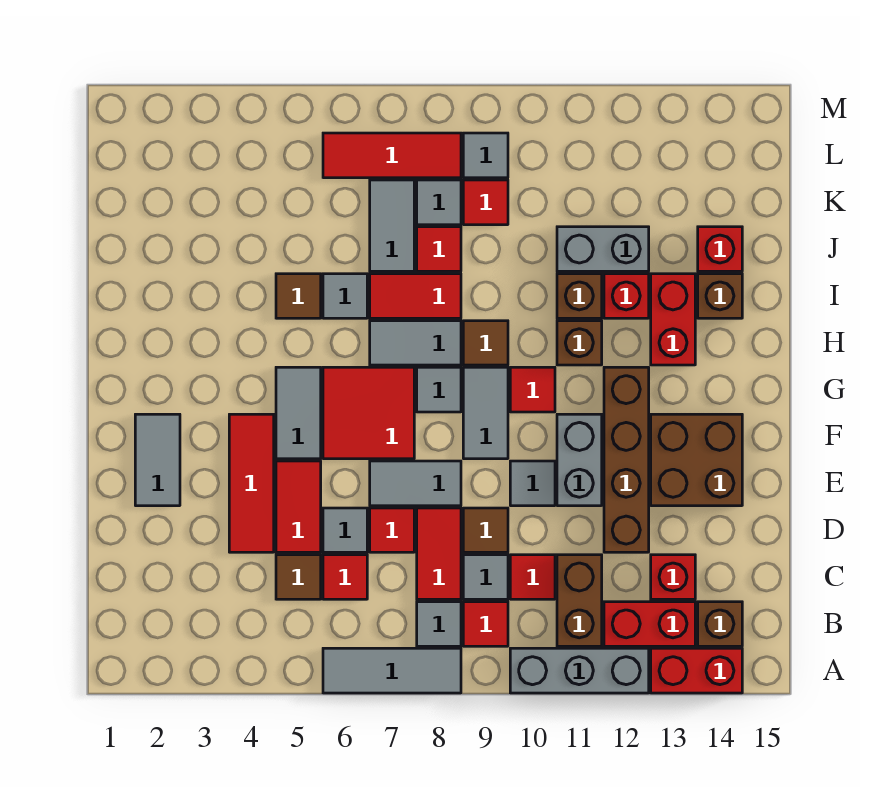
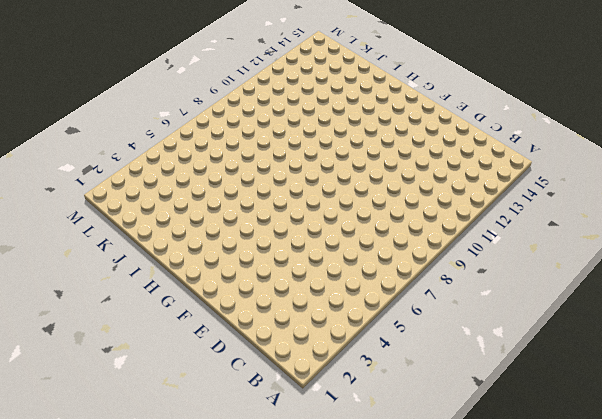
none -> grey tile A6:A8 level 1
none -> grey brick A10:A12 level 1
none -> red brick A13:A14 level 1
none -> grey tile B8 level 1

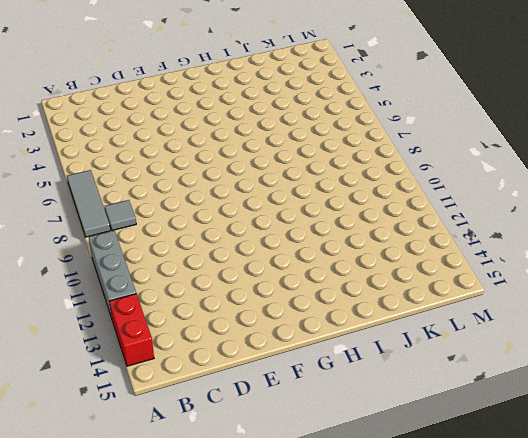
none -> red tile B9 level 1
none -> brown brick B11:C11 level 1
none -> red brick B12:B13 level 1
none -> brown brick B14 level 1

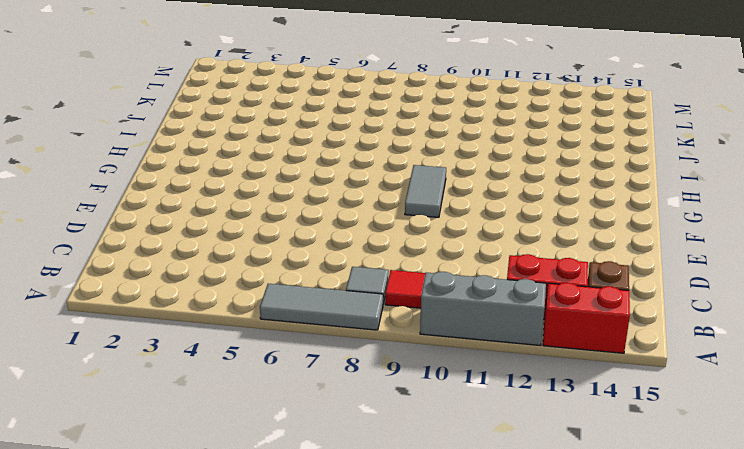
none -> brown brick B11:C11 level 1
none -> brown tile C5 level 1
none -> red tile C6 level 1
none -> red tile C8:D8 level 1

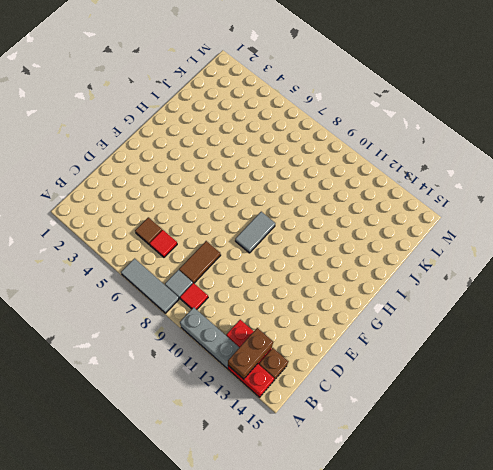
brown brick A13:B13 level 2 -> brown brick B11:C11 level 1
brown tile C8:D8 level 1 -> red tile C8:D8 level 1
none -> grey tile C9 level 1
none -> red tile C10 level 1
none -> red brick C13 level 1
none -> red tile D4:F4 level 1

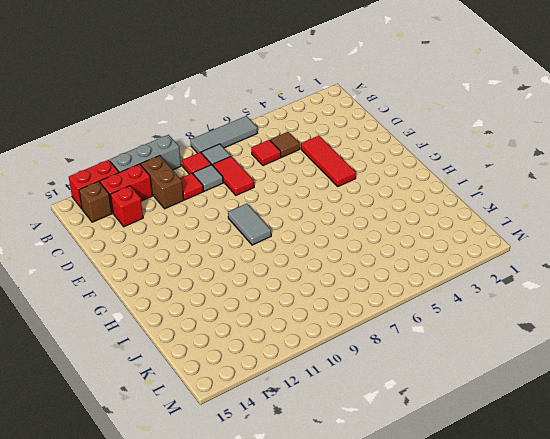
none -> red tile D5:E5 level 1
none -> grey tile D6 level 1
none -> red tile D7 level 1
none -> brown tile D9 level 1

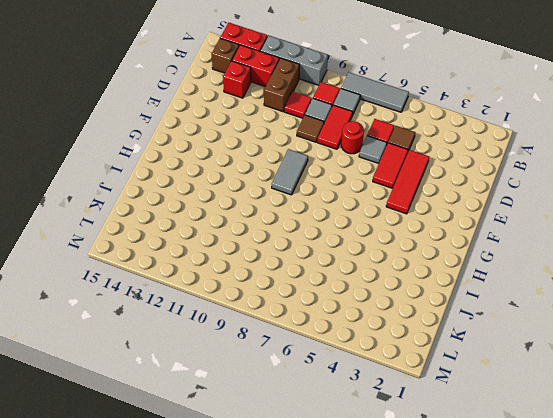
red round brick D7 level 1 -> red tile D7 level 1
none -> brown brick D12:G12 level 1
none -> grey tile E2:F2 level 1
none -> grey tile E7:E8 level 1
none -> grey tile E10 level 1

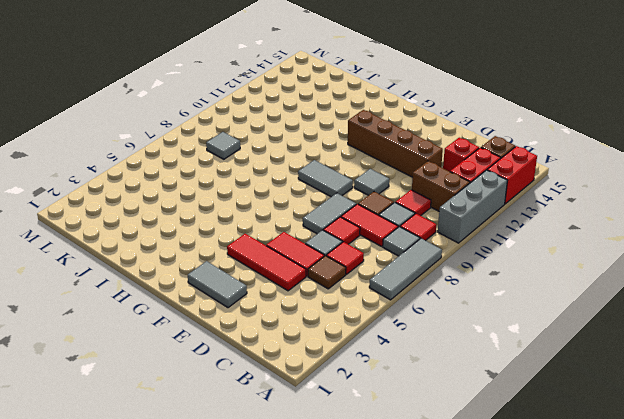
none -> grey brick E11:F11 level 1
none -> brown brick E13:F14 level 1
none -> grey tile F5:G5 level 1
none -> red tile F6:G7 level 1

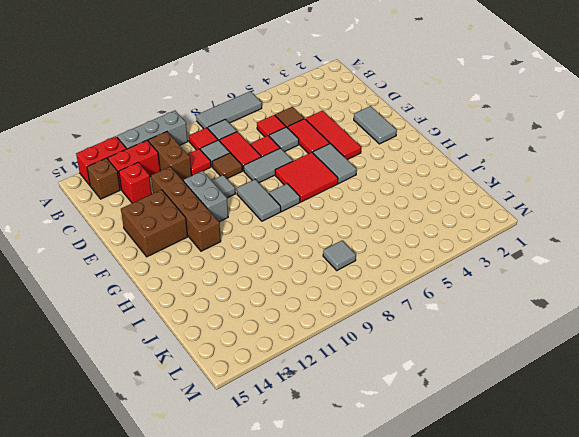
none -> red tile G10 level 1
none -> grey tile H7:H8 level 1
none -> brown tile H9 level 1
none -> brown brick H11 level 1

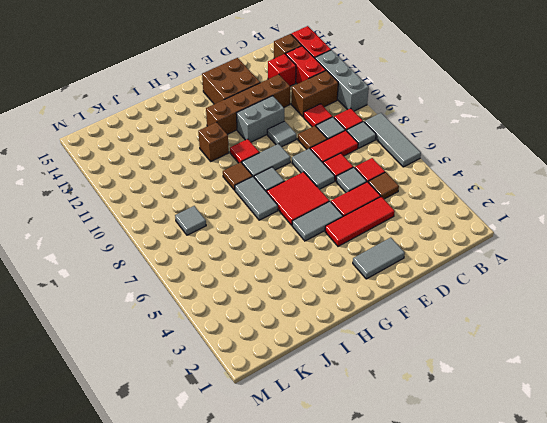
none -> red brick H13:I13 level 1
none -> brown tile I5 level 1
none -> grey tile I6 level 1
none -> red tile I7:I8 level 1

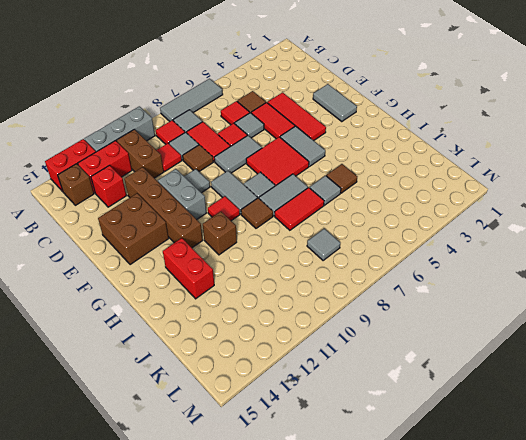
none -> brown brick I11 level 1
none -> red brick I12 level 1
none -> brown brick I14 level 1
none -> grey tile J7:K7 level 1

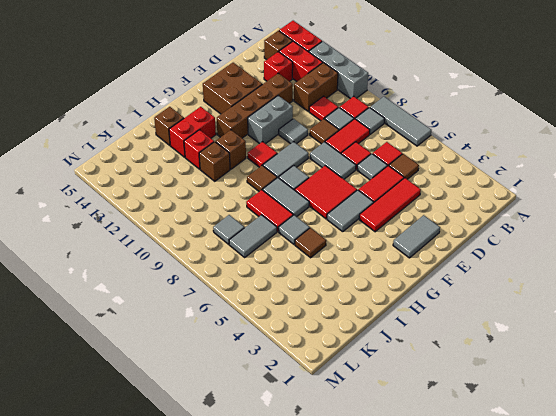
none -> red tile J8 level 1
none -> grey brick J11:J12 level 1
none -> red brick J14 level 1
none -> red tile K9 level 1

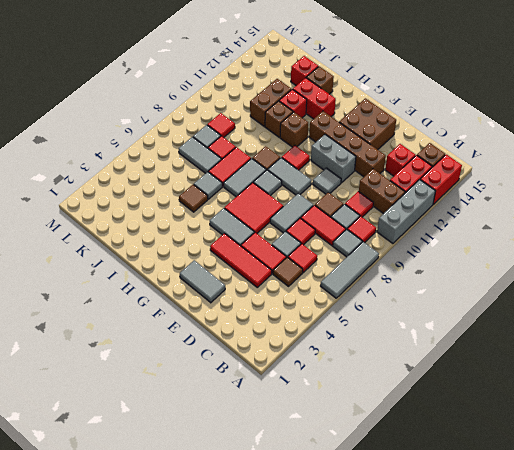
brown brick J11:J12 level 1 -> grey brick J11:J12 level 1
none -> red tile L6:L8 level 1
none -> grey tile L9 level 1

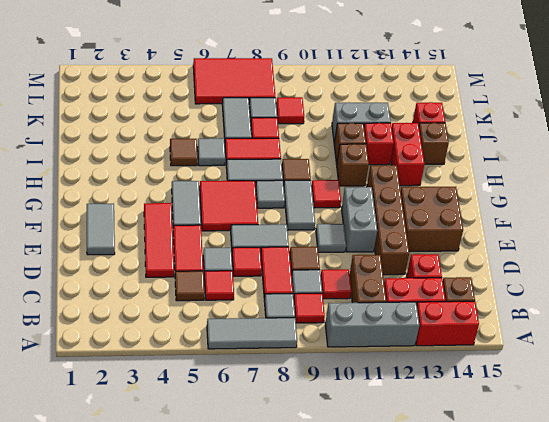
red tile L6:M8 level 1 -> red tile L6:L8 level 1
none -> grey tile L9 level 1

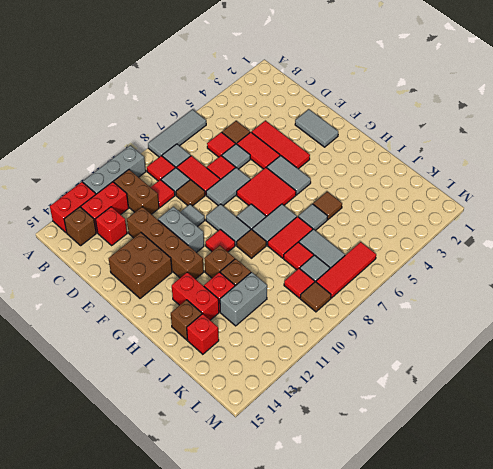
brown tile L9 level 1 -> grey tile L9 level 1

